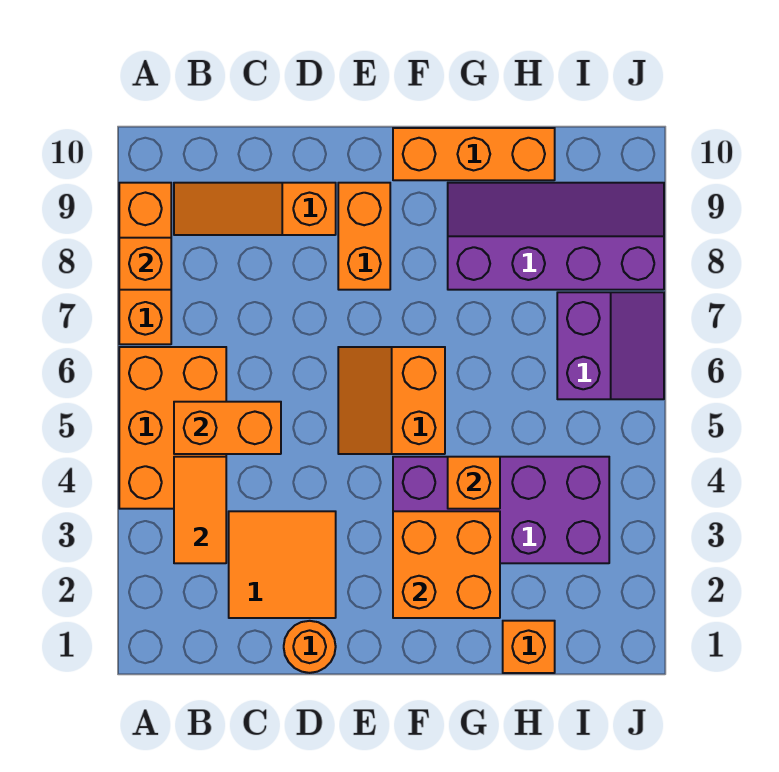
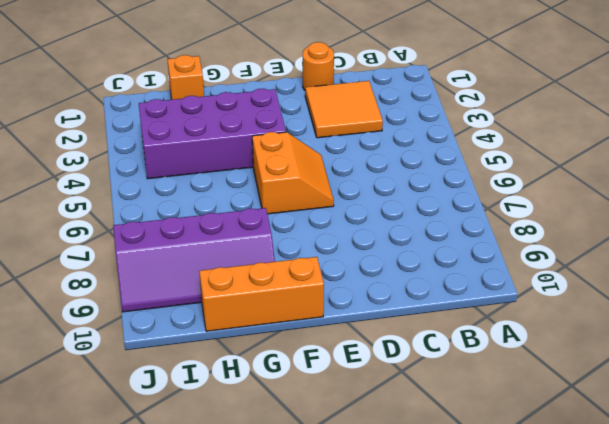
none -> orange brick A4:B6 level 1
none -> orange brick A7:A9 level 1
none -> orange slope B9:D9 level 1 top D

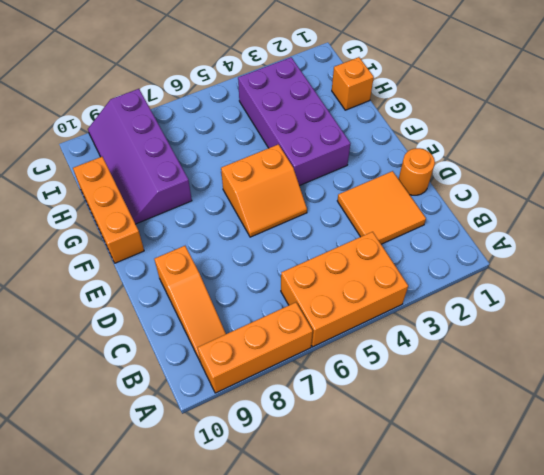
none -> orange brick E8:E9 level 1
none -> purple slope I6:J7 level 1 top I
none -> orange brick A8 level 2

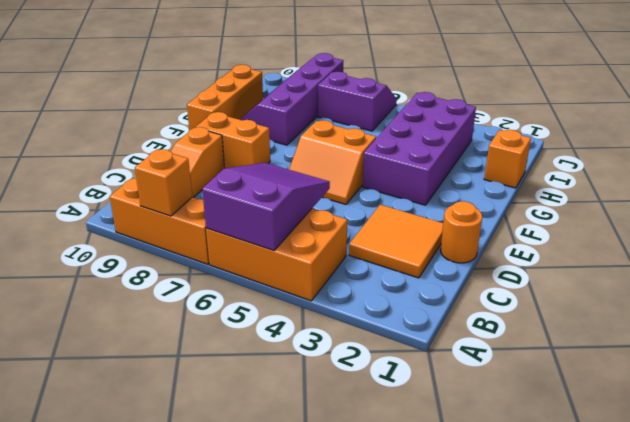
purple slope A5:C6 level 2 top A -> orange brick B5:C5 level 2
none -> orange tile B3:B4 level 2
none -> orange brick F2:G3 level 2
none -> orange brick G4 level 2

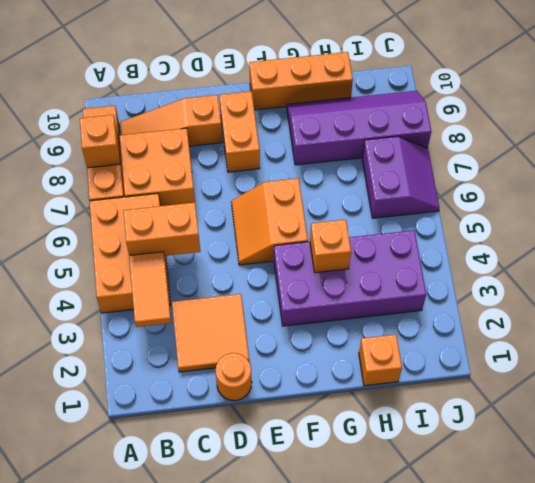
orange brick B7:C8 level 1 -> orange brick F2:G3 level 2

